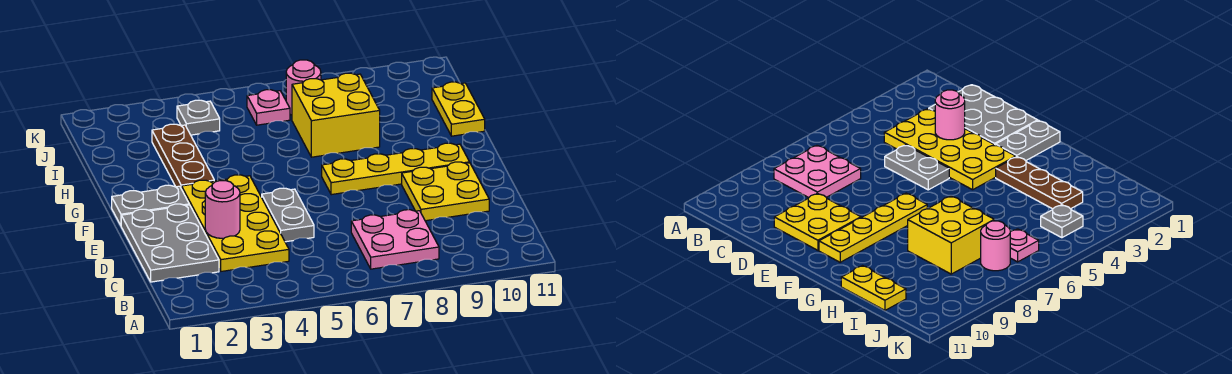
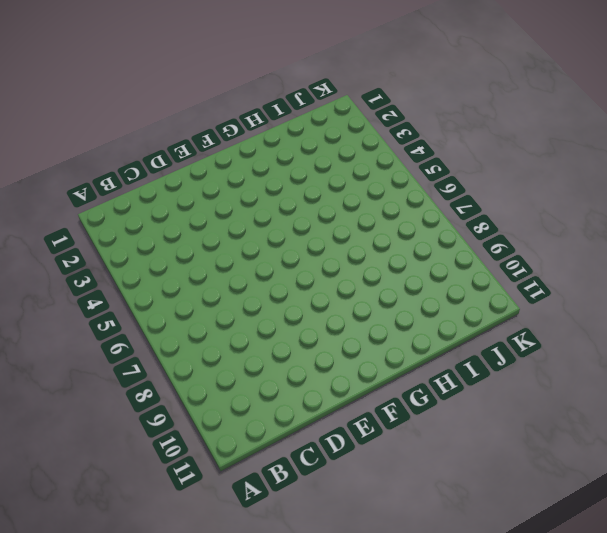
none -> pink plate B7:C8 level 1
none -> grey plate C1:E2 level 1
none -> yellow plate C3:F4 level 1

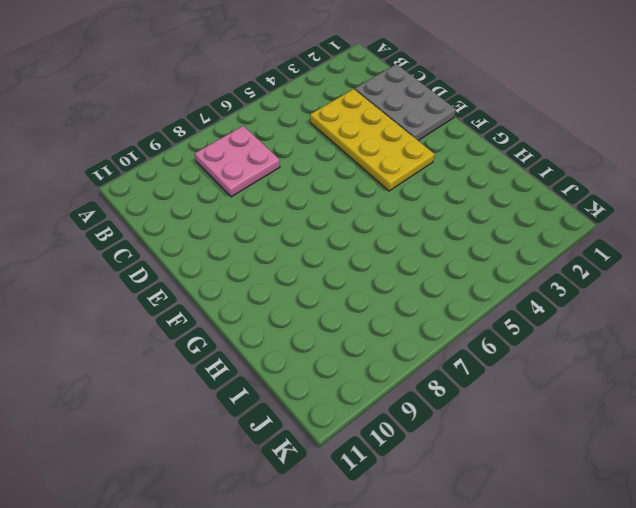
none -> grey plate D5:E5 level 1
none -> yellow plate D9:E10 level 1
none -> grey plate F1:F2 level 1

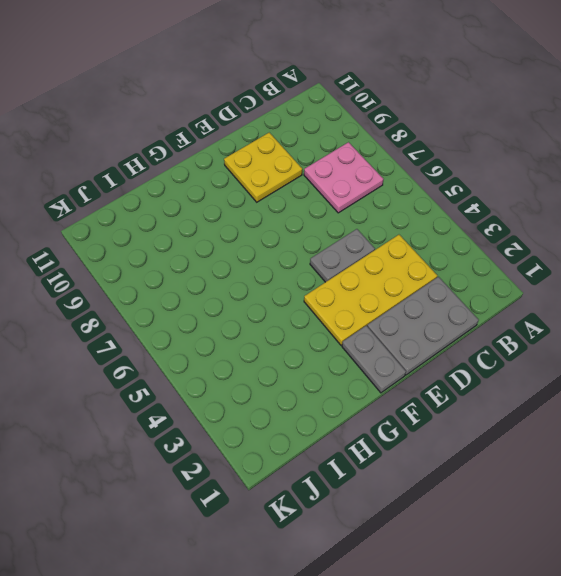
none -> yellow plate F7:F10 level 1
none -> brown plate G3:I3 level 1
none -> yellow brick H7:I8 level 1

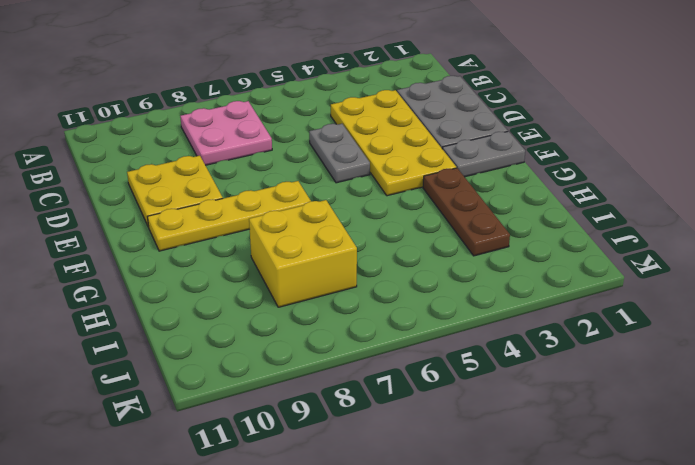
none -> yellow plate H11:I11 level 1
none -> grey plate J4 level 1
none -> pink plate J6 level 1

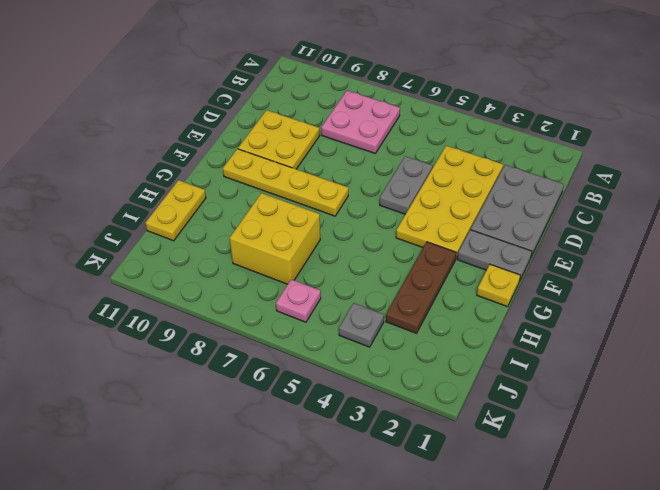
yellow plate G1 level 1 -> none
none -> pink round brick J7 level 1
none -> pink round brick D3 level 2

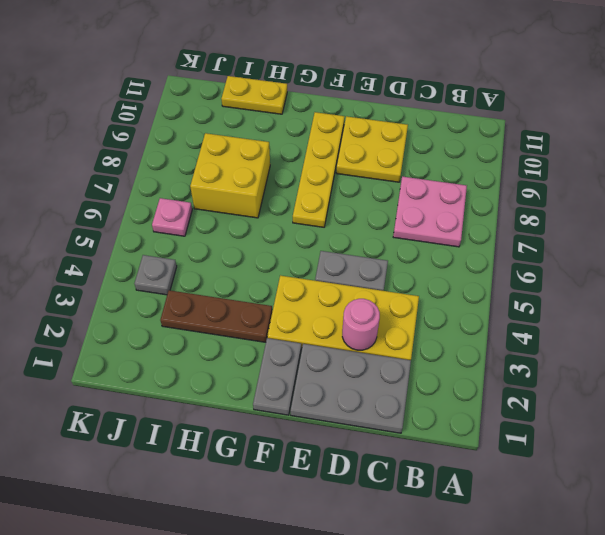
none -> pink round brick J7 level 1

